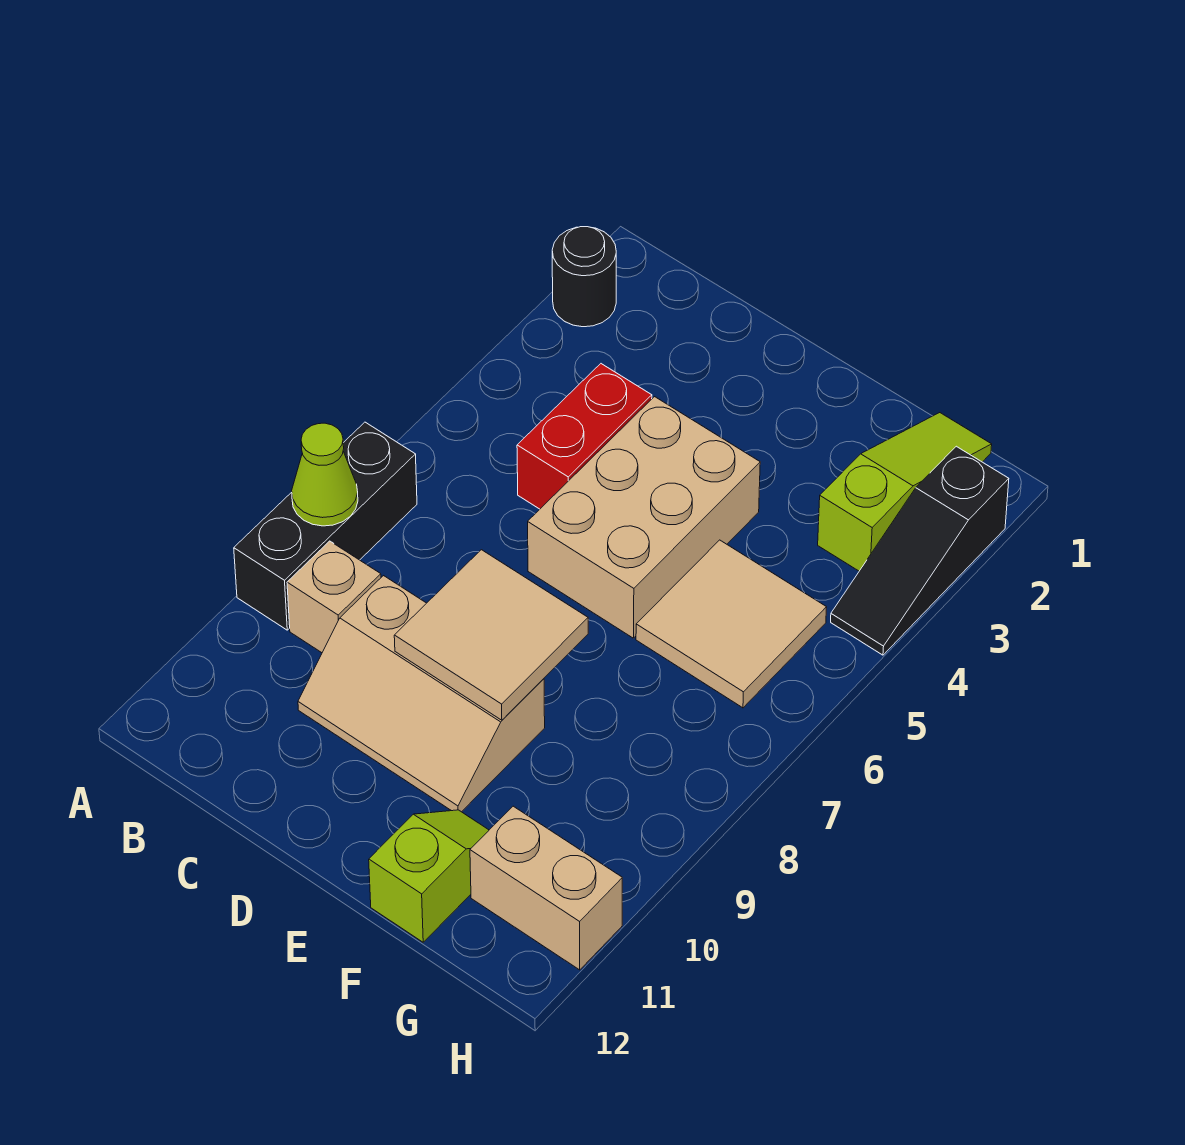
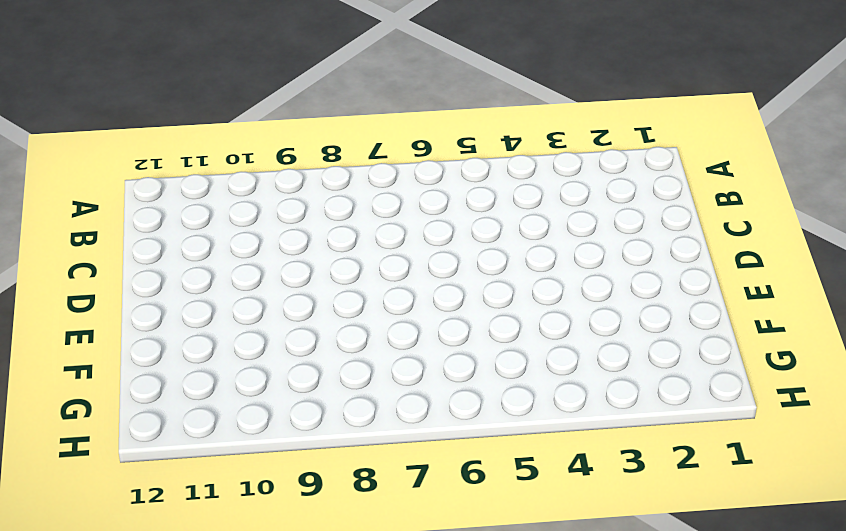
none -> black round brick A2 level 1
none -> black brick A7:A9 level 1
none -> tan brick B9 level 1

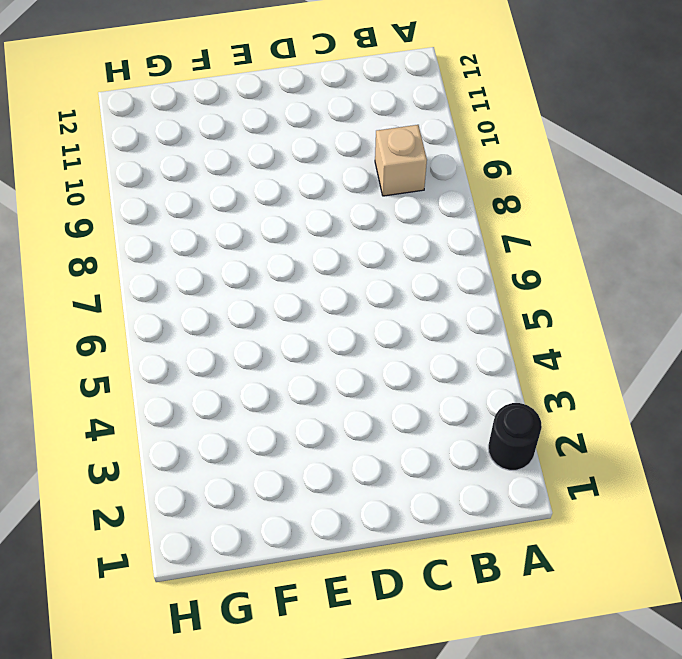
none -> black brick A7:A9 level 1
none -> red brick C4:C5 level 1
none -> tan slope C9:E10 level 1 top 9

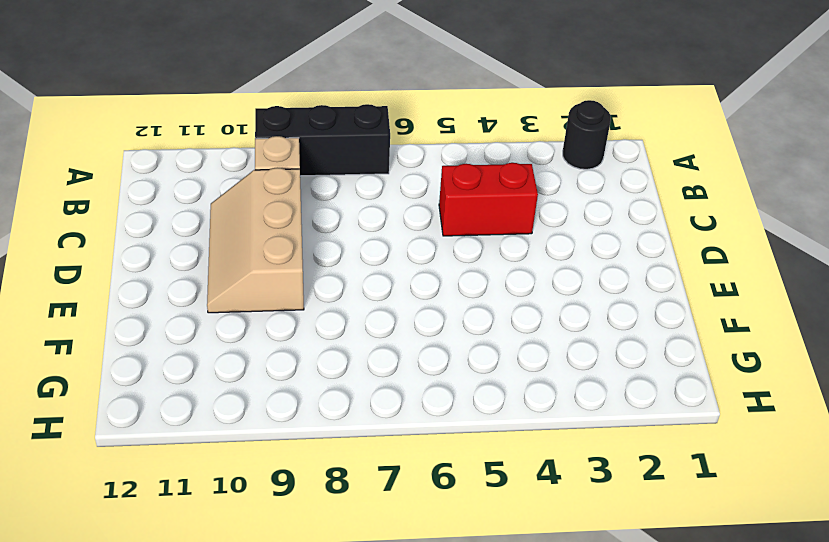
none -> tan brick D4:E6 level 1
none -> tan tile F5:G6 level 1
none -> lime slope F11:F12 level 1 top 12

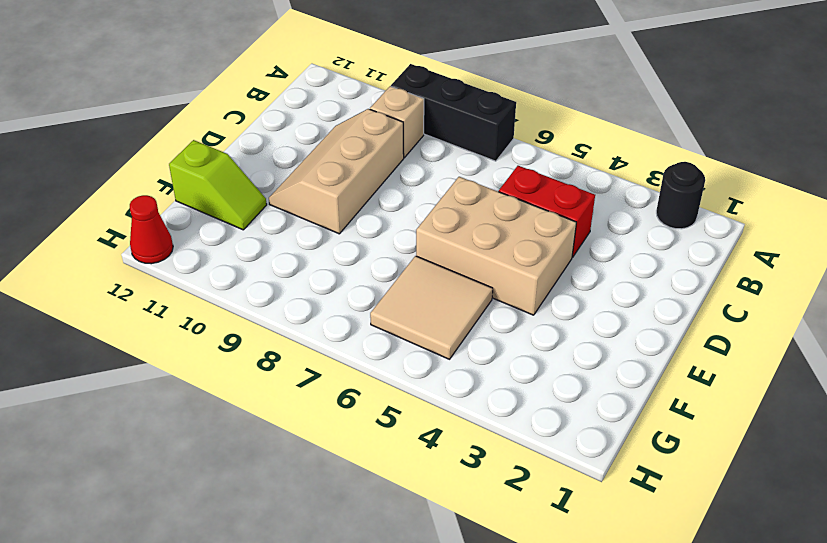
red cone H12 level 1 -> none
none -> lime slope G1:G3 level 1 top 3
none -> tan brick G11:H11 level 1
none -> black slope H2:H4 level 1 top 2

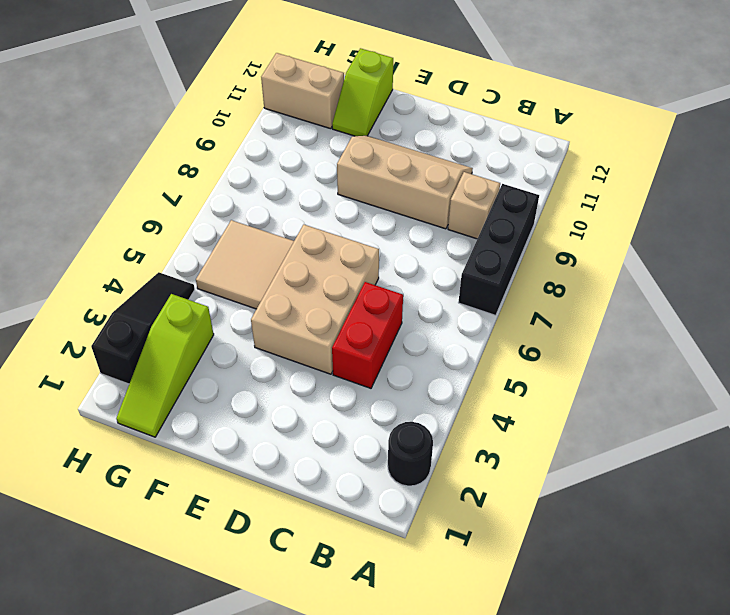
none -> lime cone A8 level 2
none -> tan tile D8:E9 level 2

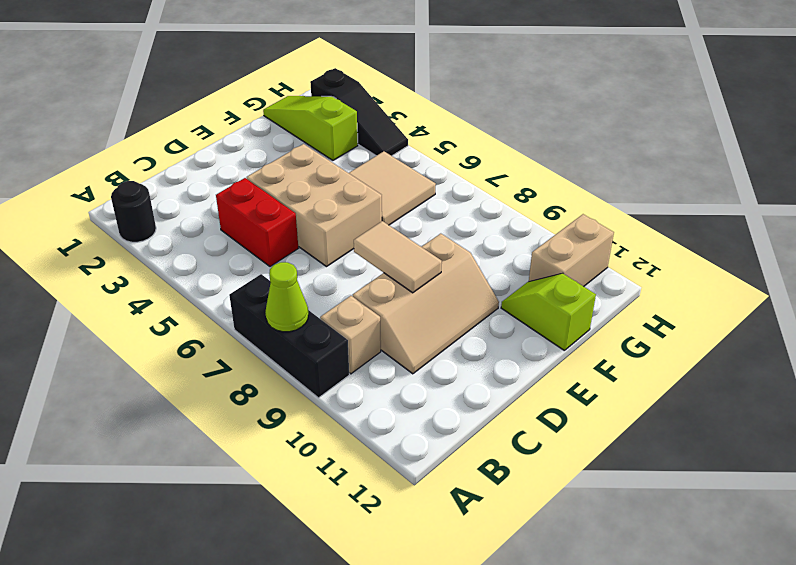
tan tile D8:D9 level 2 -> tan tile D8:E9 level 2

